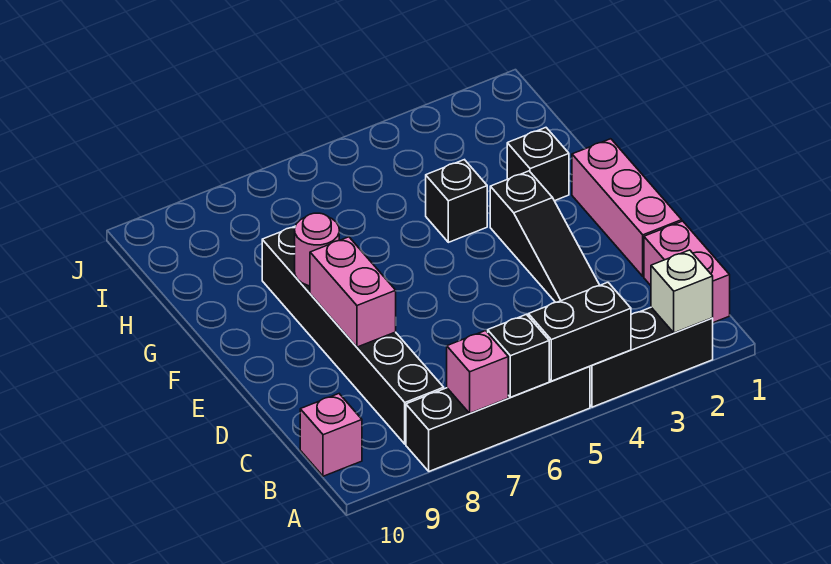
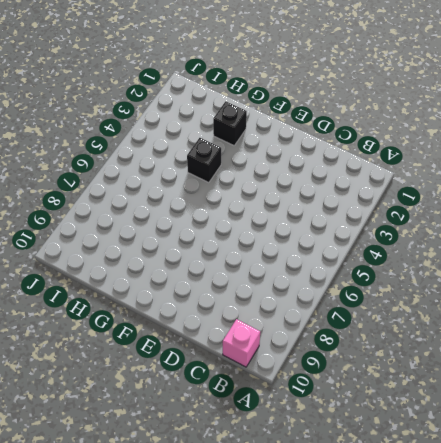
none -> black brick A2:A4 level 1
none -> black brick A5:A8 level 1
none -> pink brick B1:C1 level 1

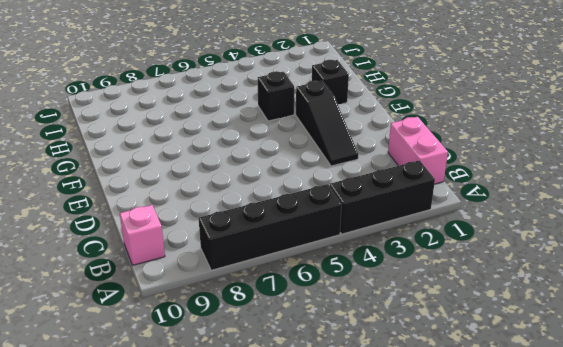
none -> black brick B8:G8 level 1
none -> pink brick D1:F1 level 1
none -> white brick A2 level 2

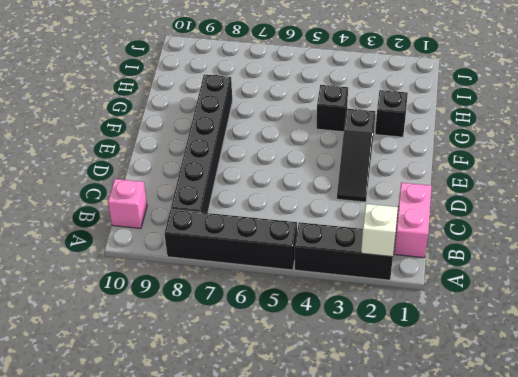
none -> pink brick D1:F1 level 1
none -> black brick A4:A5 level 2
none -> black brick A6 level 2

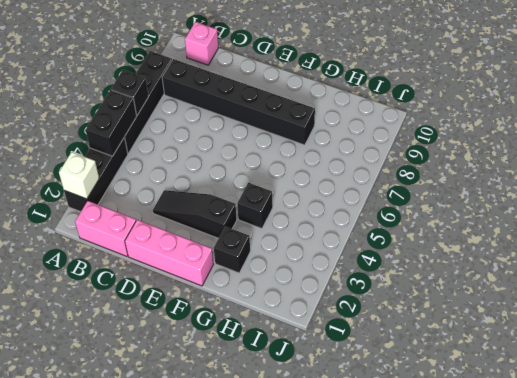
none -> pink brick A7 level 2
none -> pink brick D8:E8 level 2
none -> pink round brick F8 level 2

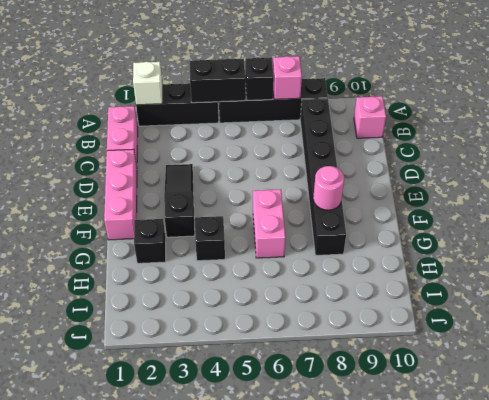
pink brick F6:G6 level 1 -> pink brick D8:E8 level 2

